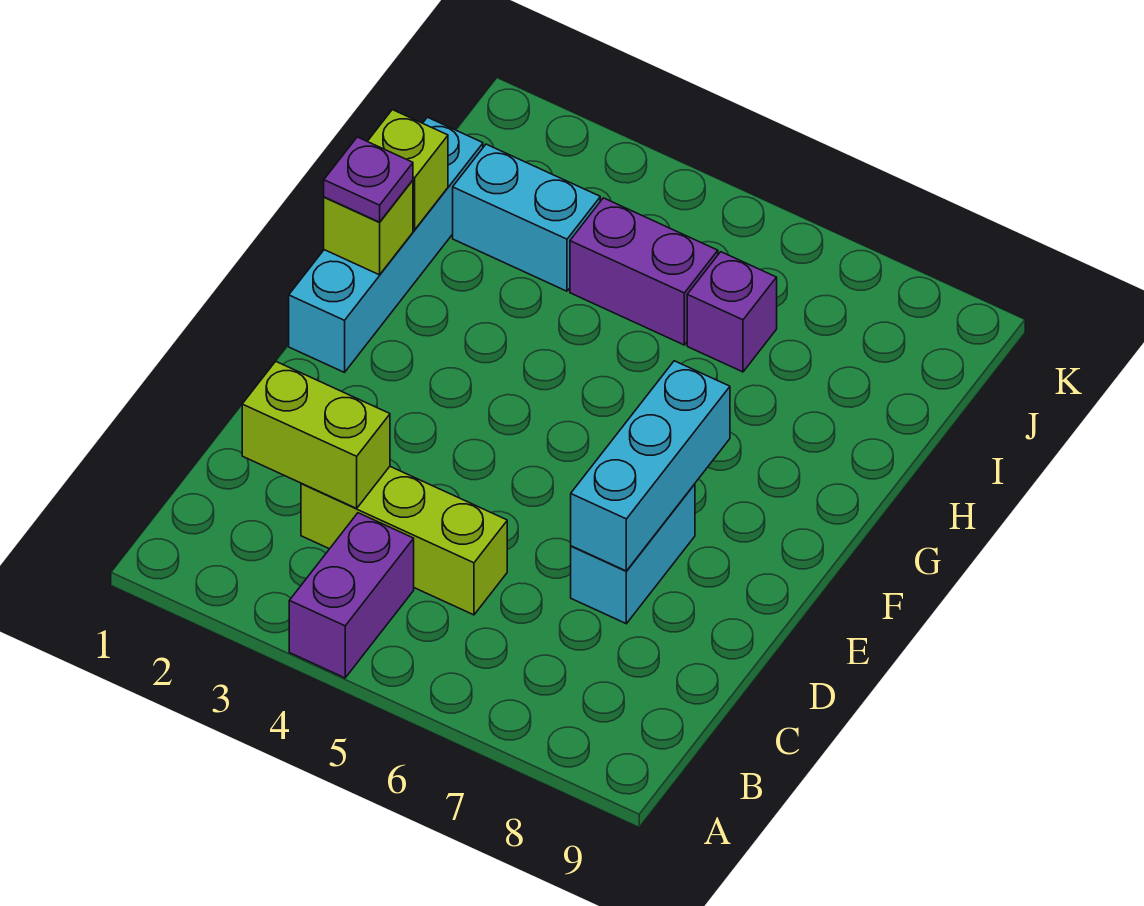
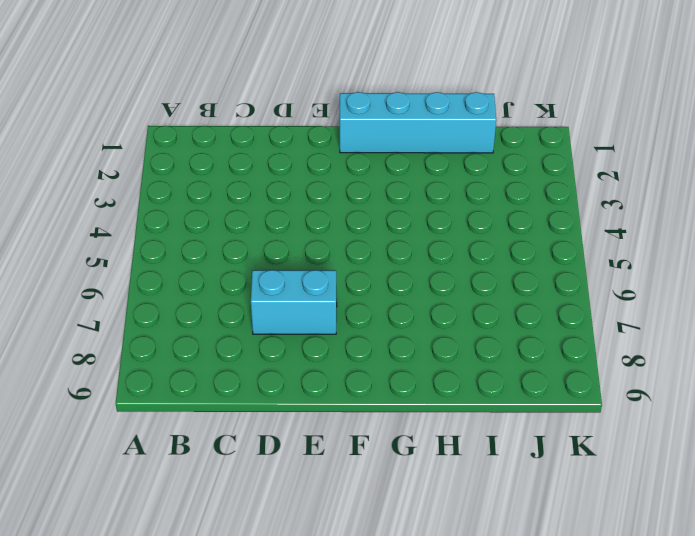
none -> purple brick A4:B4 level 1
none -> lime brick C3:C5 level 1
none -> cyan brick I2:I3 level 1

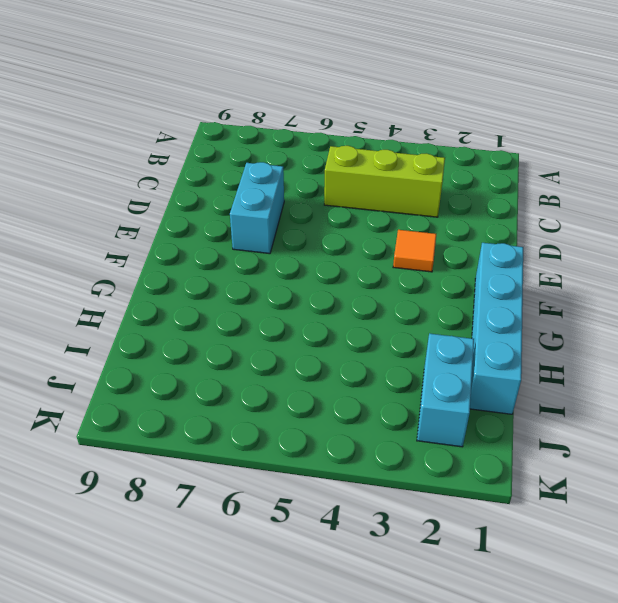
orange tile E3 level 1 -> none
cyan brick I2:J2 level 1 -> cyan brick I2:I3 level 1
none -> purple brick A4:B4 level 1
none -> purple brick I4:I5 level 1
none -> purple brick I6 level 1

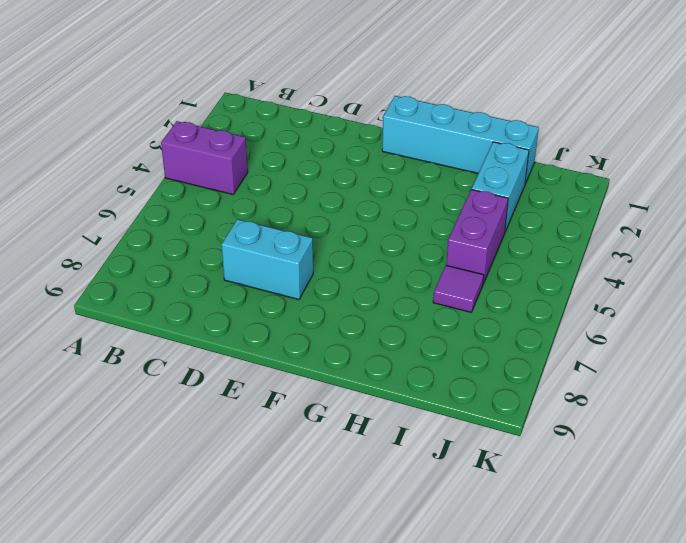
purple tile I6 level 1 -> purple brick I6 level 1
none -> lime brick C3:C5 level 1
none -> lime brick C2:C3 level 2
none -> cyan brick D7:F7 level 2

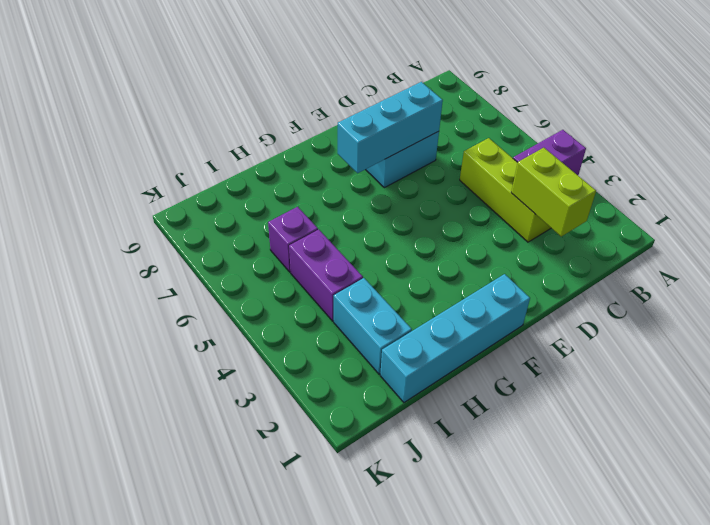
none -> lime brick G1 level 2
none -> lime brick H1 level 2
none -> purple plate G1 level 3

